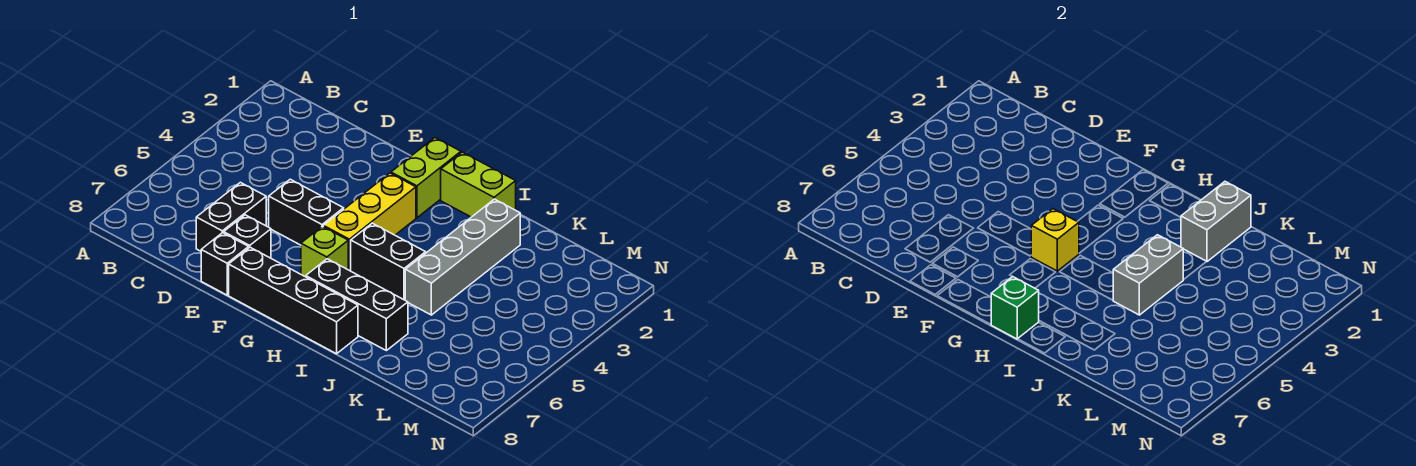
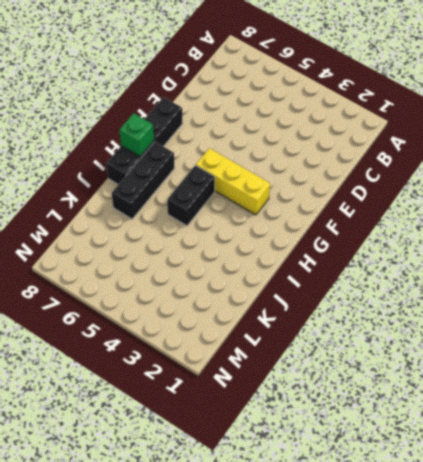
none -> black brick D6:D7 level 1
none -> black brick E5:F5 level 1
none -> black brick E7 level 1

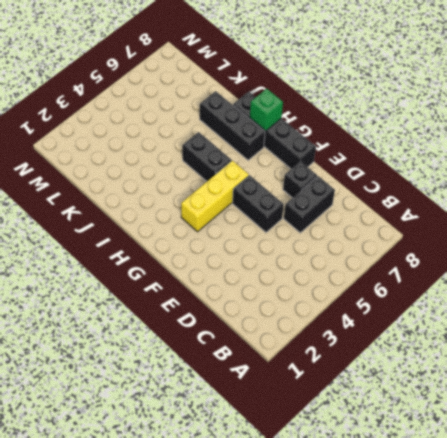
none -> black brick E8 level 1
none -> lime brick G1:G2 level 1
none -> lime brick G6 level 1

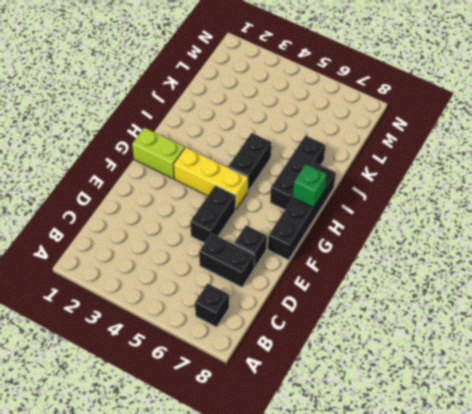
black brick B7 level 1 -> black brick E8 level 1
none -> lime brick G6 level 1
none -> lime brick H1:I1 level 1
none -> grey brick J2:J5 level 1

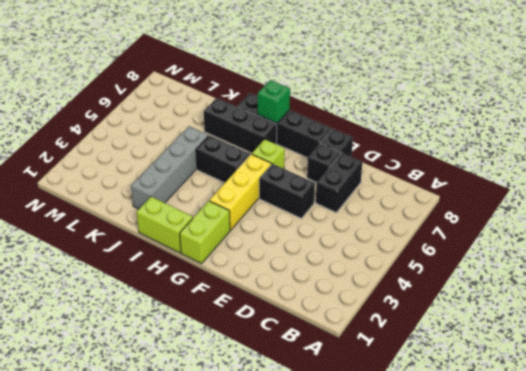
none -> yellow brick G5 level 2
none -> grey brick J1:J2 level 2
none -> grey brick J4:J5 level 2

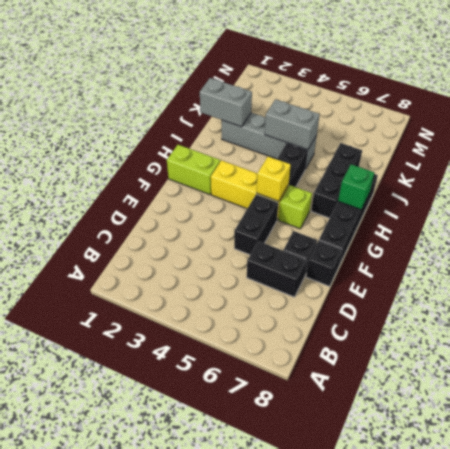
none -> lime brick H1:I1 level 1

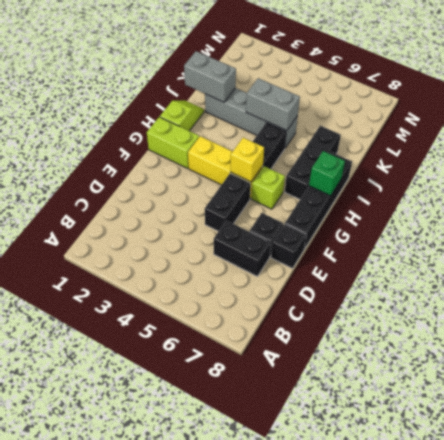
lime slope H1:I1 level 1 top H -> lime brick H1:I1 level 1

